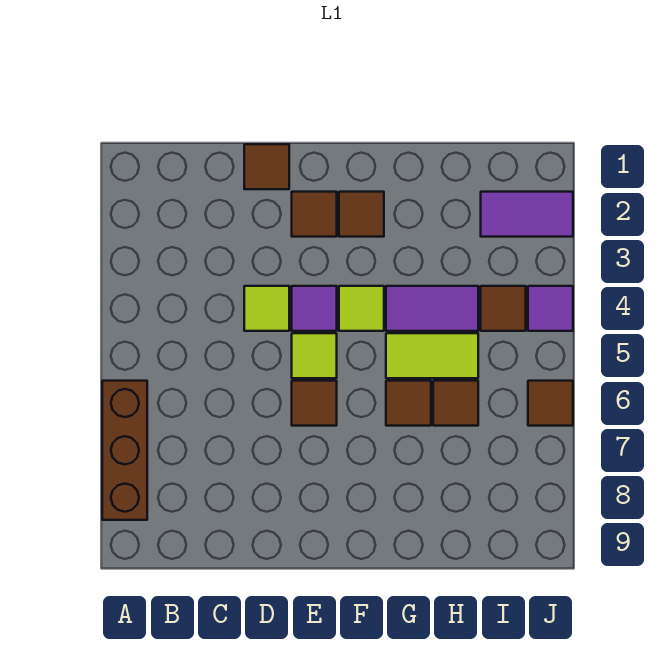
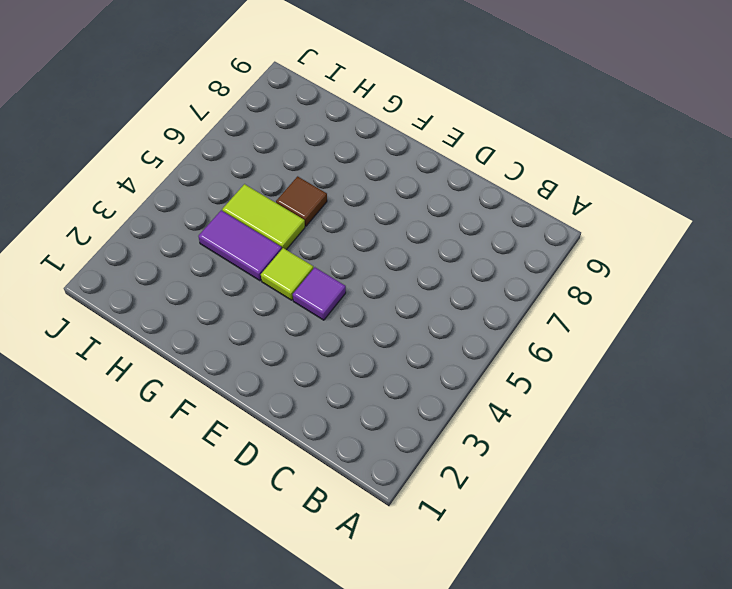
none -> brown brick A6:A8 level 1
none -> brown tile D1 level 1
none -> lime tile D4 level 1

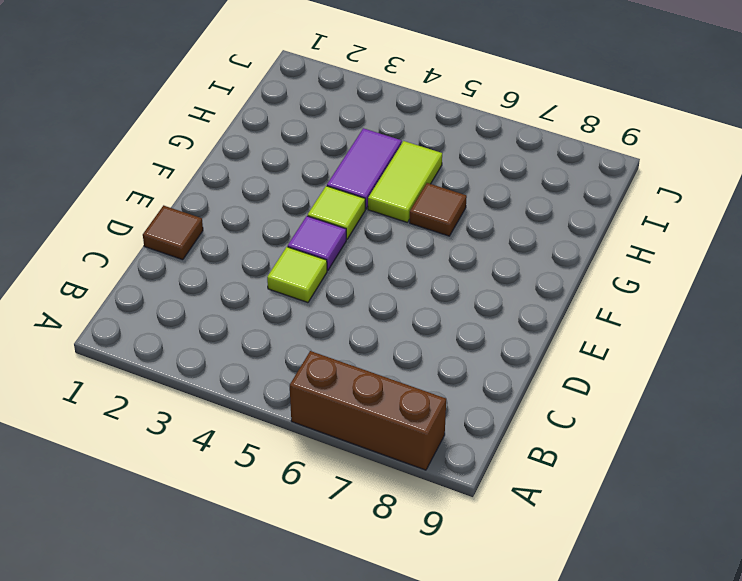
none -> brown tile E2 level 1
none -> lime tile E5 level 1
none -> brown tile E6 level 1

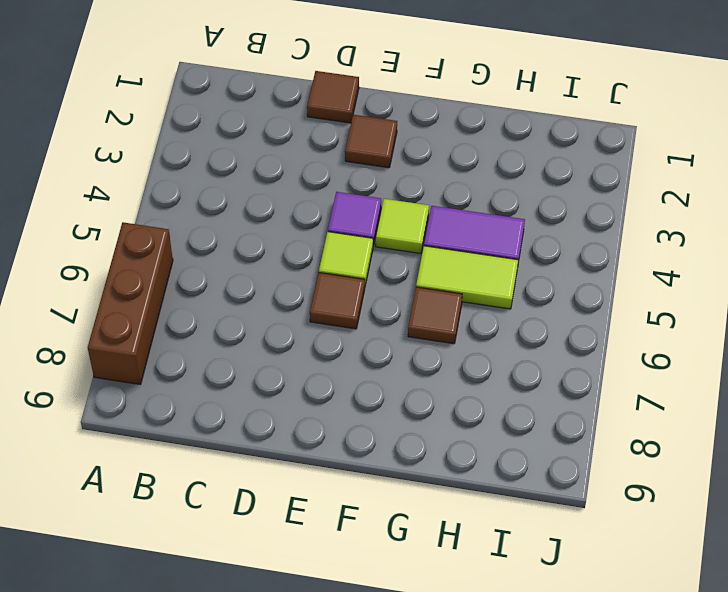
none -> lime tile D4 level 1
none -> brown tile F2 level 1
none -> brown tile H6 level 1

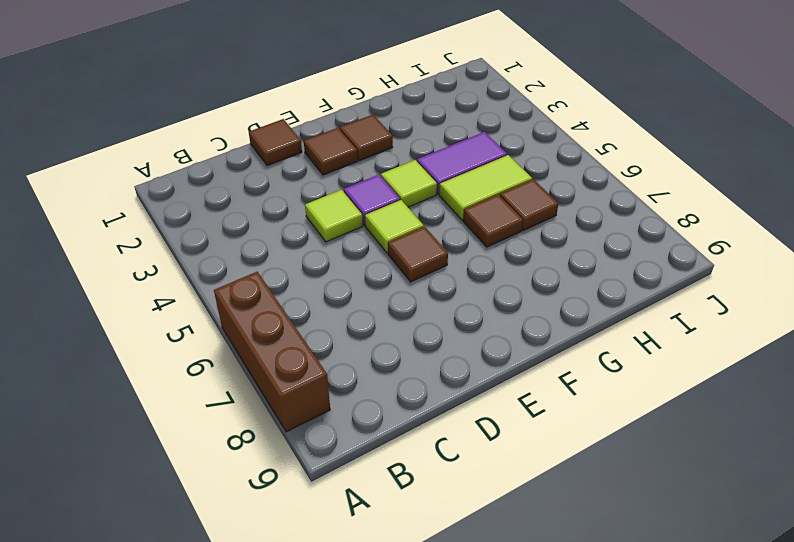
none -> purple tile I2:J2 level 1
none -> brown tile I4 level 1
none -> purple tile J4 level 1

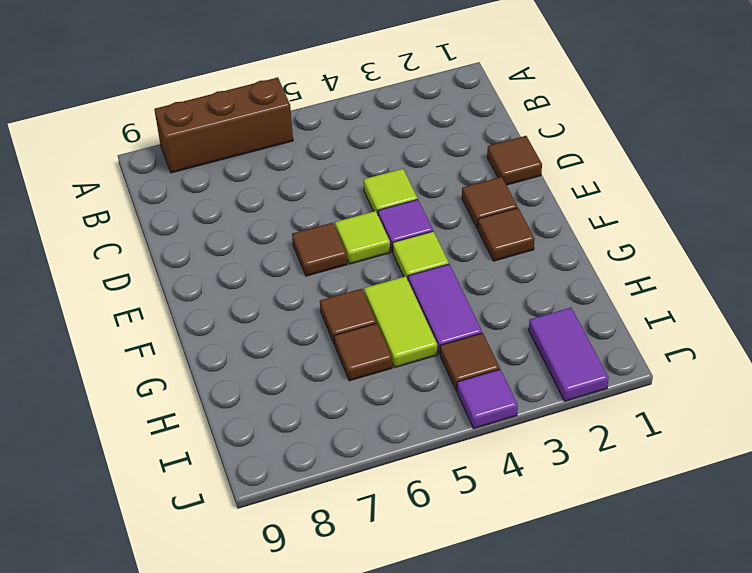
none -> brown tile J6 level 1

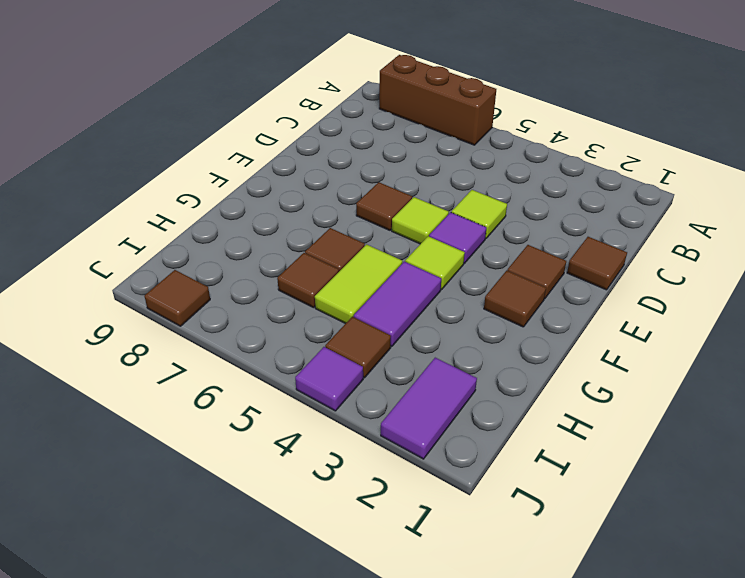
brown tile J8 level 1 -> brown tile J6 level 1

